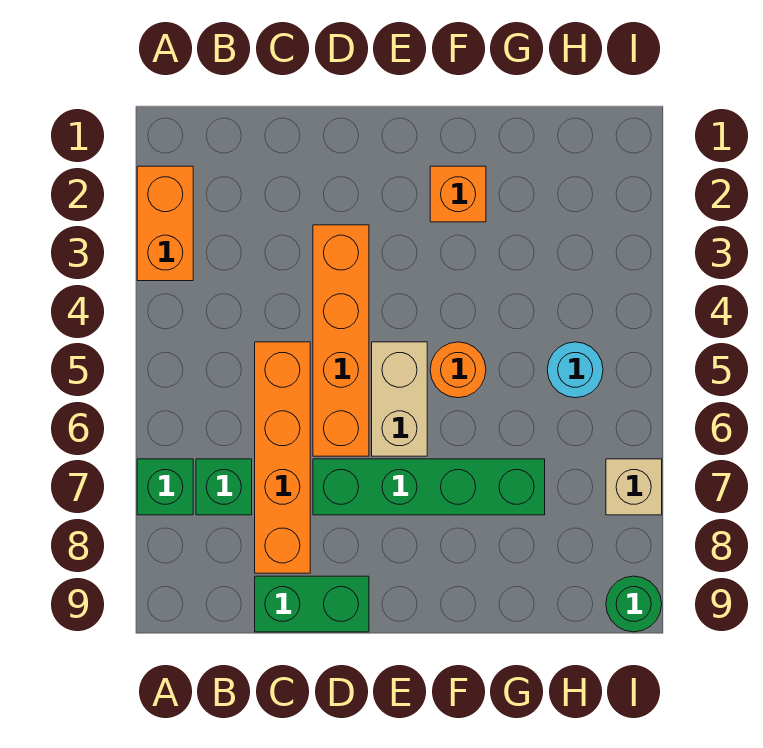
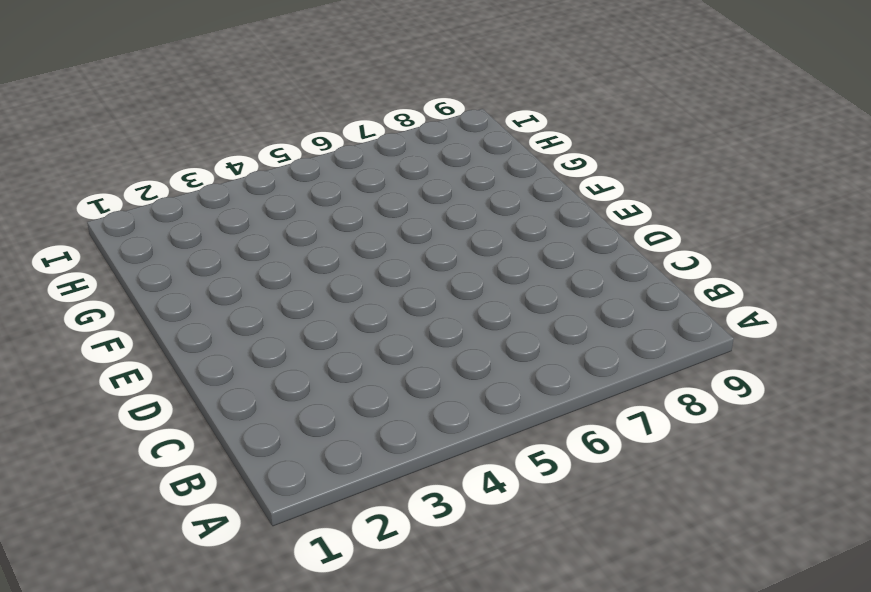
none -> orange brick A2:A3 level 1
none -> green brick A7 level 1
none -> green brick B7 level 1

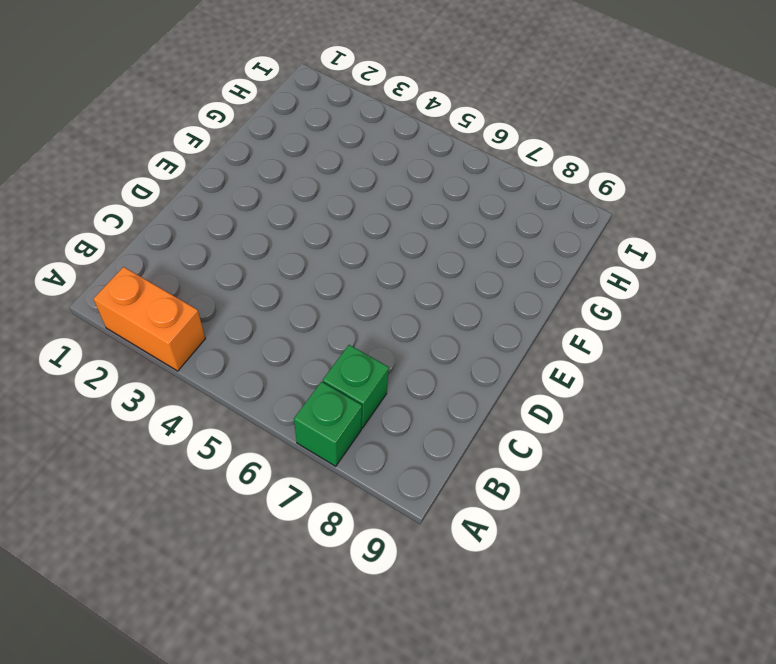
none -> orange brick C5:C8 level 1
none -> green brick C9:D9 level 1
none -> orange brick D3:D6 level 1

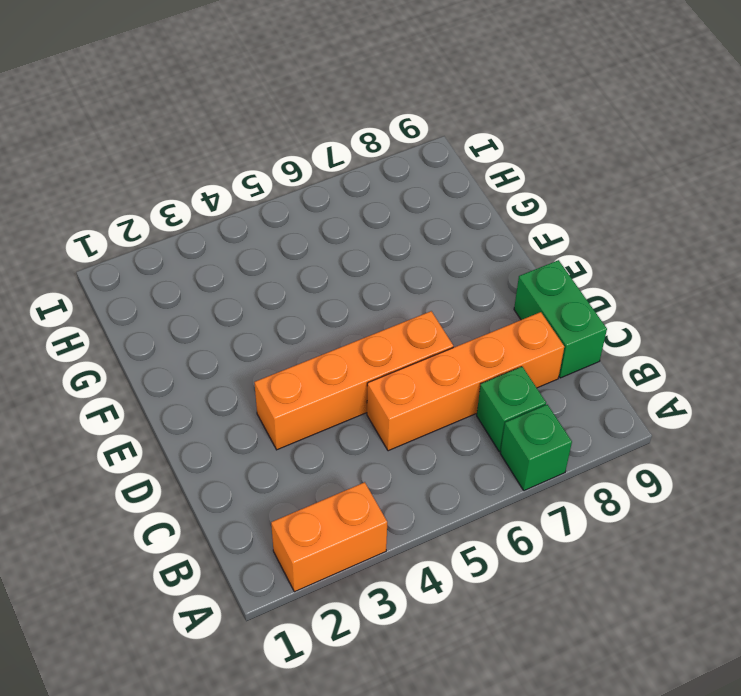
none -> green brick D7:G7 level 1
none -> tan brick E5:E6 level 1
none -> orange brick F2 level 1

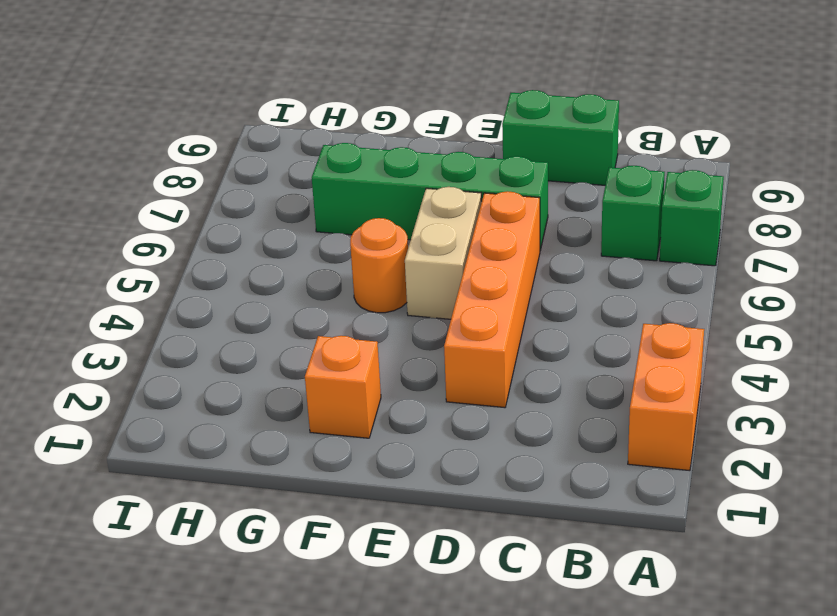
none -> orange brick C5:C8 level 1
none -> cyan round brick H5 level 1
none -> tan brick I7 level 1

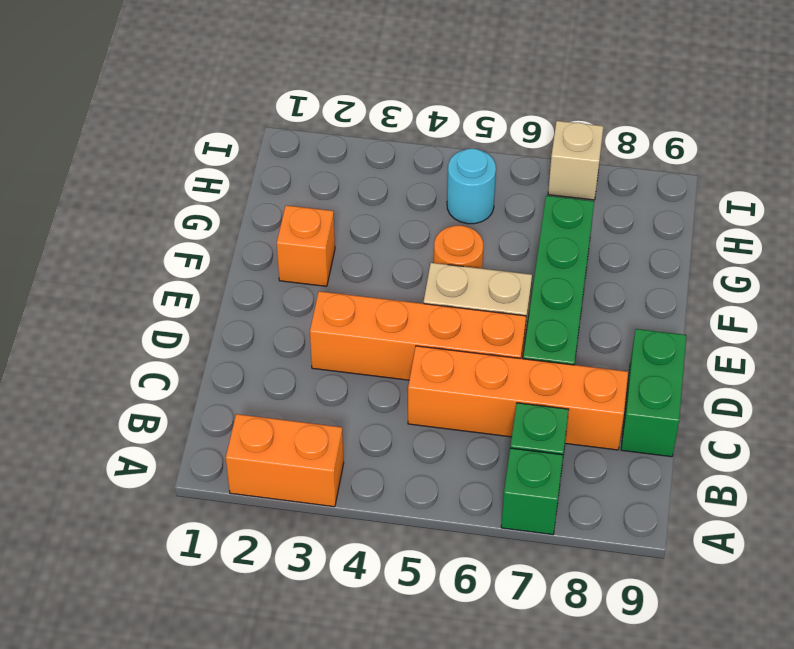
none -> green round brick I9 level 1

